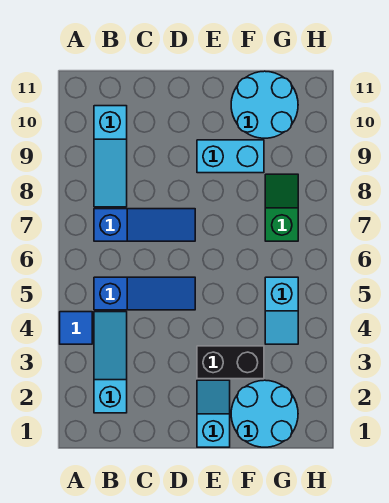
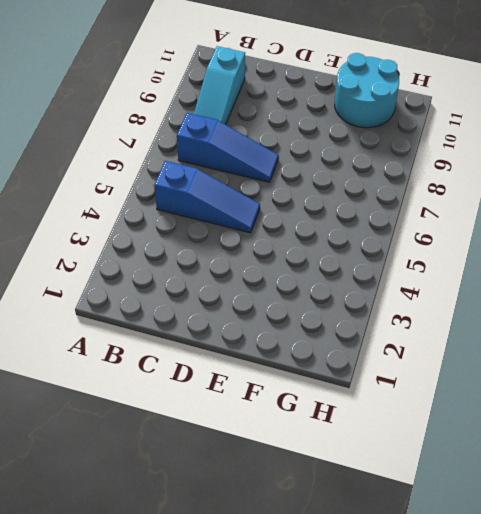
none -> blue tile A4 level 1
none -> cyan slope B2:B4 level 1 top 2
none -> cyan slope E1:E2 level 1 top 1

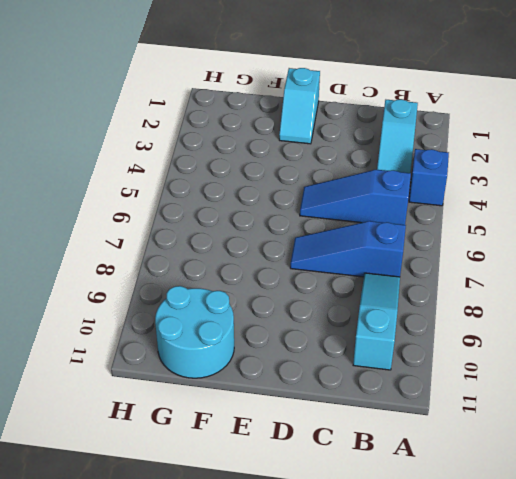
blue brick A4 level 1 -> blue tile A4 level 1
none -> black brick E3:F3 level 1
none -> cyan brick E9:F9 level 1
none -> cyan round brick F1:G2 level 1

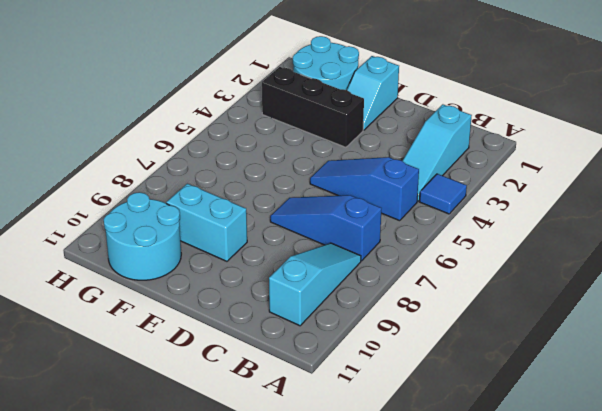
black brick E3:G3 level 1 -> black brick E3:F3 level 1
none -> cyan slope G4:G5 level 1 top 5
none -> green slope G7:G8 level 1 top 7

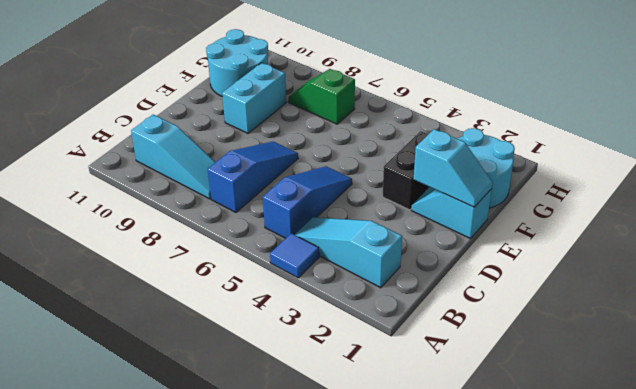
cyan slope E1:E2 level 2 top 2 -> cyan slope G4:G5 level 1 top 5

